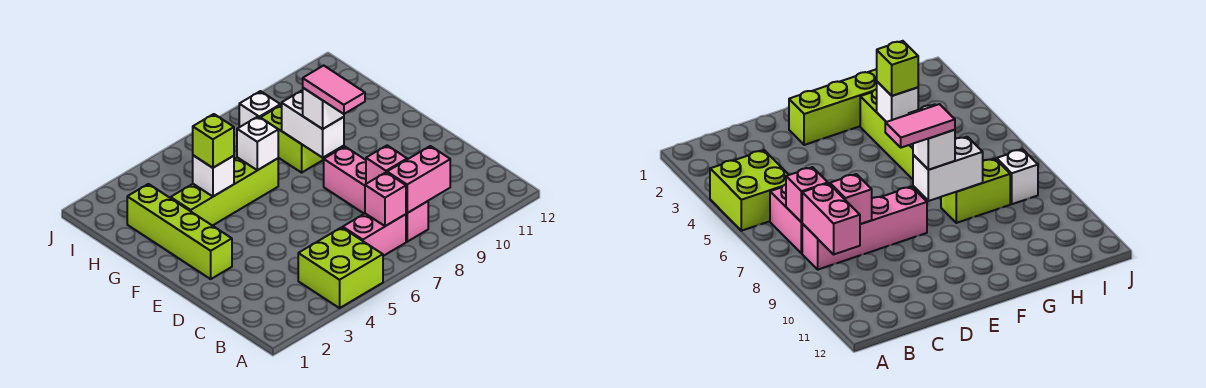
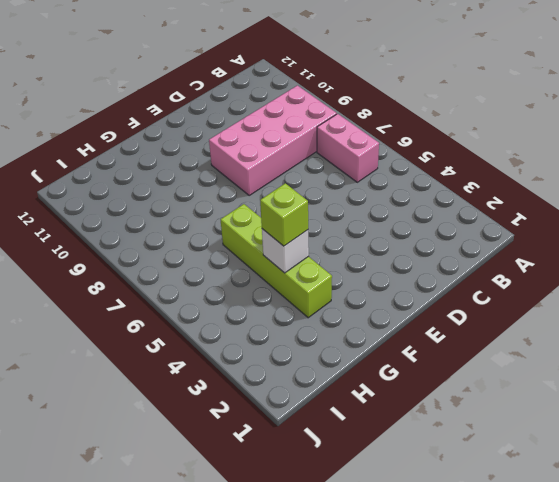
pink brick B8:E9 level 1 -> pink brick B8:E8 level 1
none -> lime brick A4:B5 level 1
none -> lime brick E2:H2 level 1
none -> lime brick G8:H8 level 1

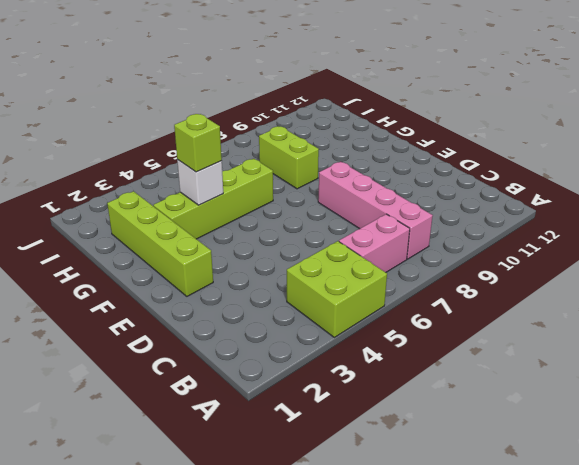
none -> white brick I8 level 1
none -> pink brick B7 level 2
none -> pink brick B8:B9 level 2

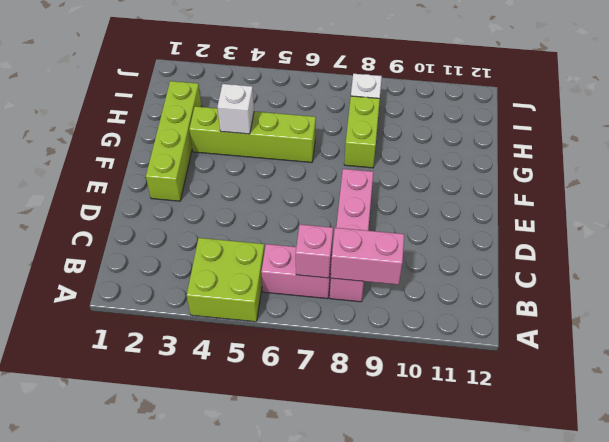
none -> pink brick C8 level 2
none -> white brick F8:G8 level 2
none -> white brick G6 level 2

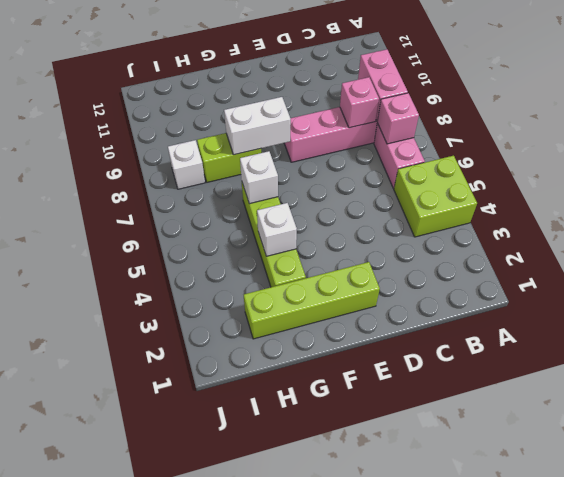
none -> white brick F8 level 3
none -> lime brick G4 level 3
none -> pink tile E8:F8 level 4

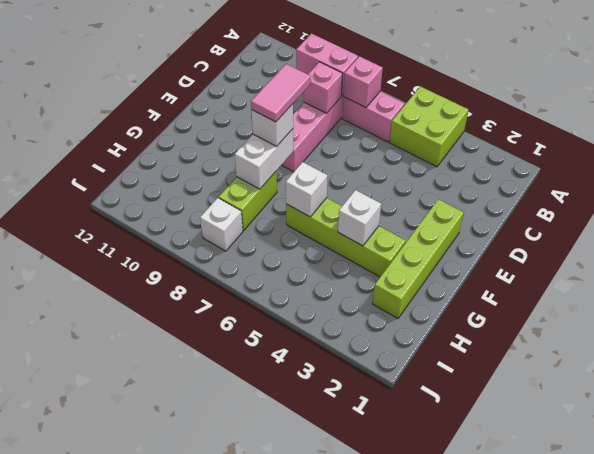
none -> lime brick G4 level 3

